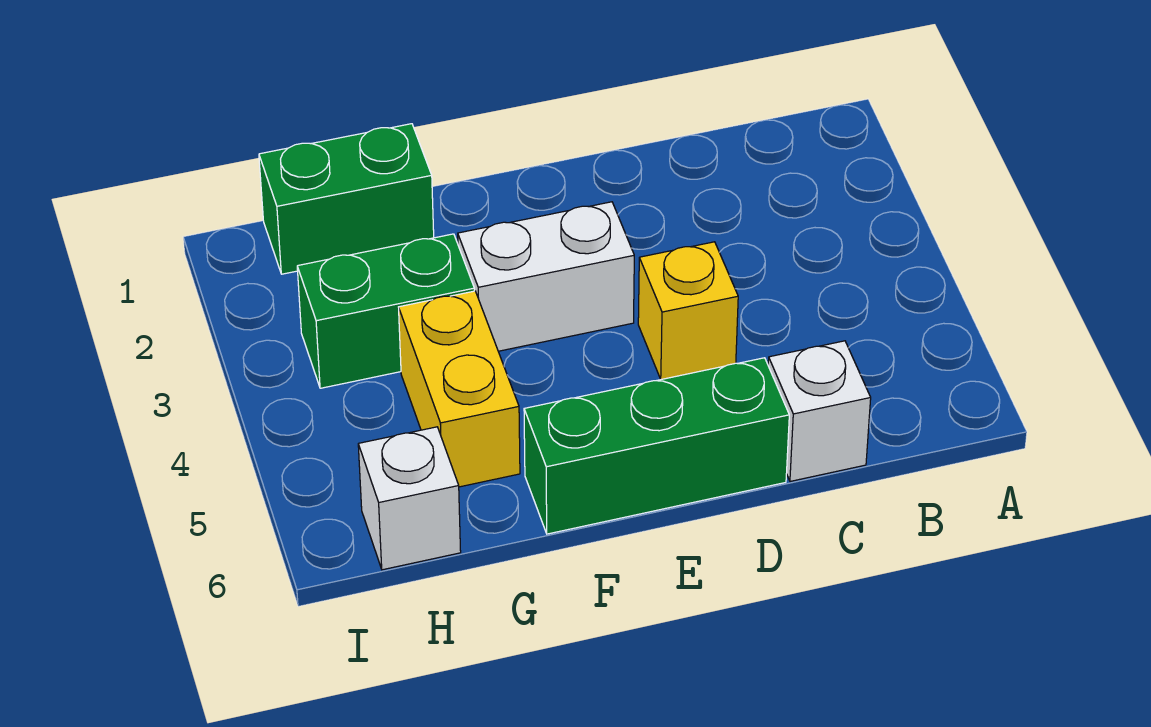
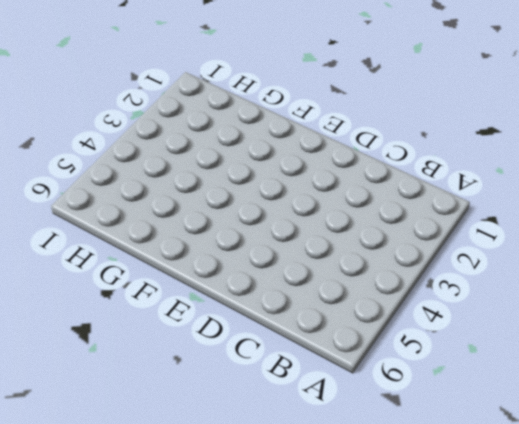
none -> white brick C6 level 1
none -> yellow brick D4 level 1

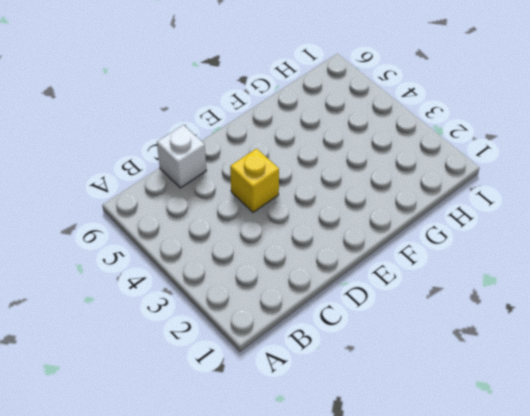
none -> green brick D6:F6 level 1
none -> white brick E3:F3 level 1

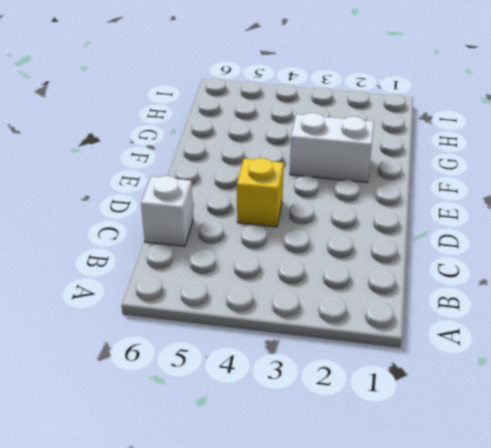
white brick F2:F3 level 1 -> white brick E3:F3 level 1
none -> green brick D6:F6 level 1
none -> green brick G1:H1 level 1

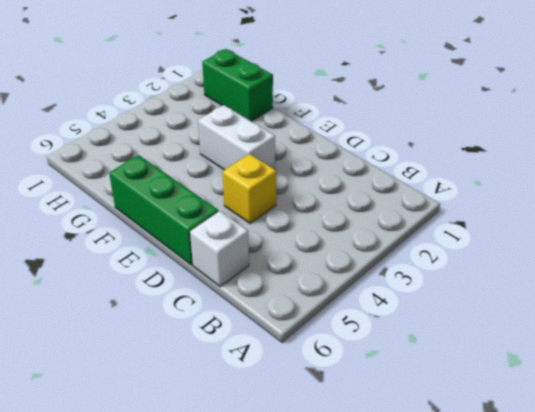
none -> green brick G3:H3 level 1
none -> yellow brick G4:G5 level 1

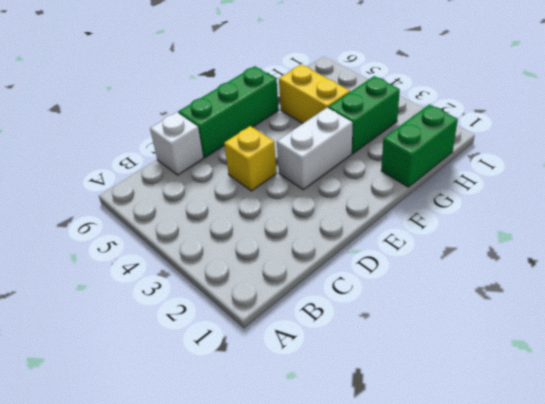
none -> white brick H6 level 1

